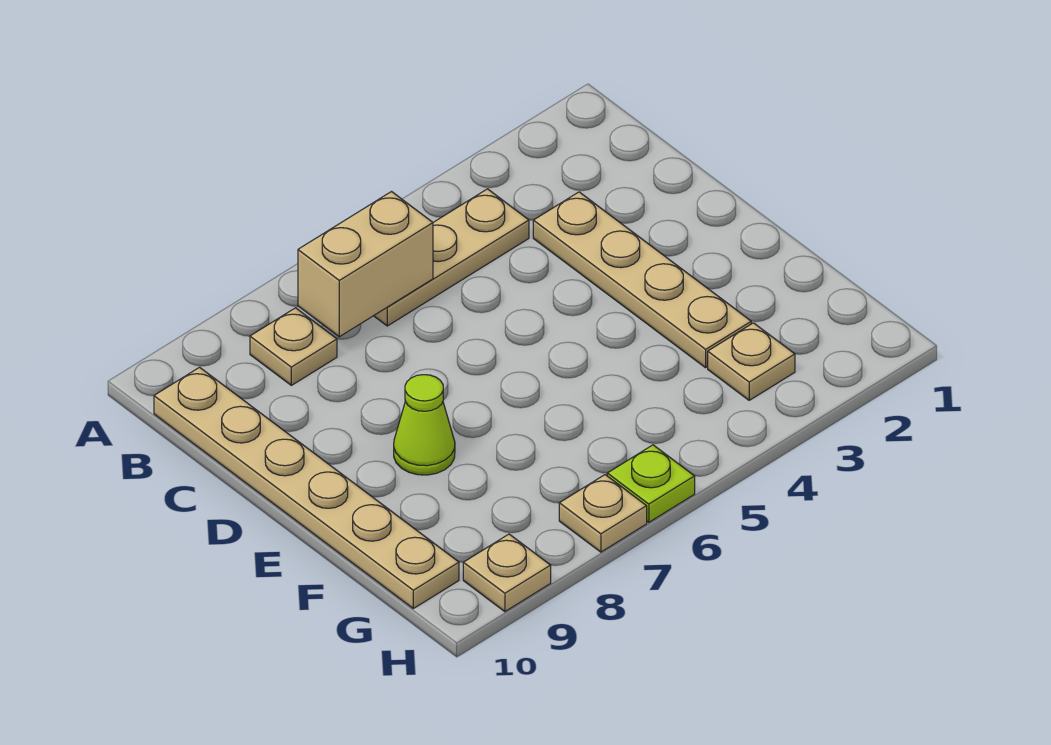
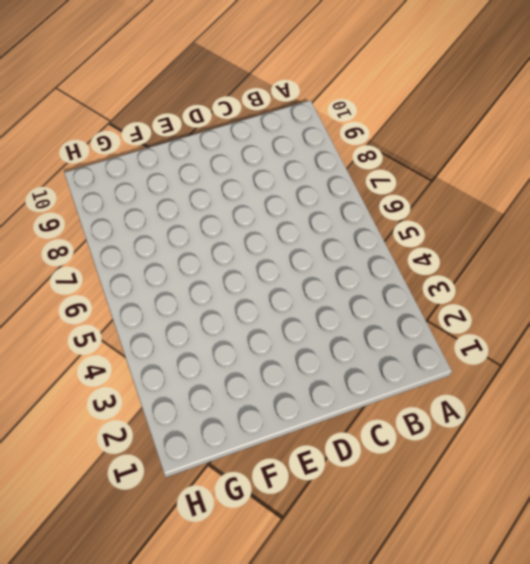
none -> tan plate B4:B6 level 1
none -> tan plate B8 level 1

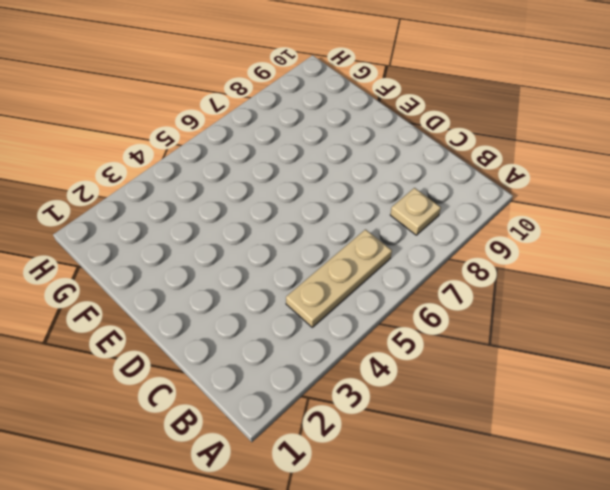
none -> tan plate B10:G10 level 1
none -> tan plate C3:F3 level 1

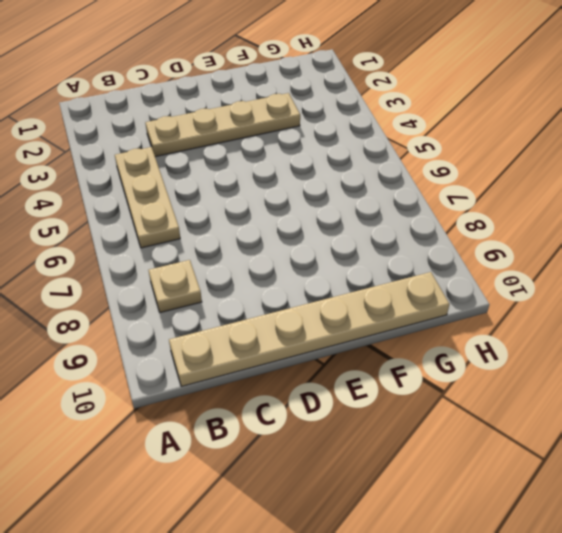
none -> lime cone E8 level 1
none -> tan plate G3 level 1

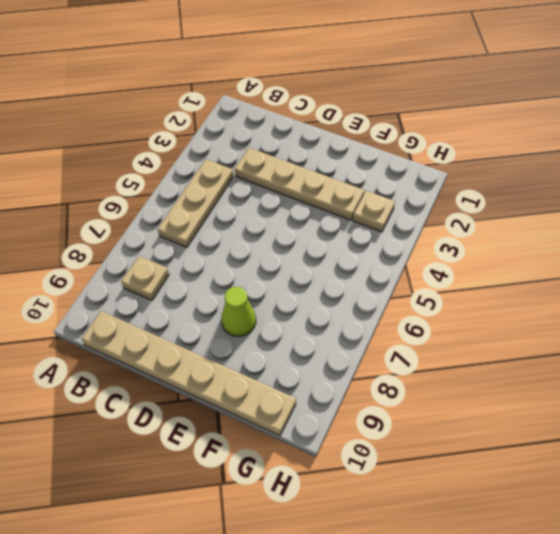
none -> lime plate H6 level 1
none -> tan plate H7 level 1

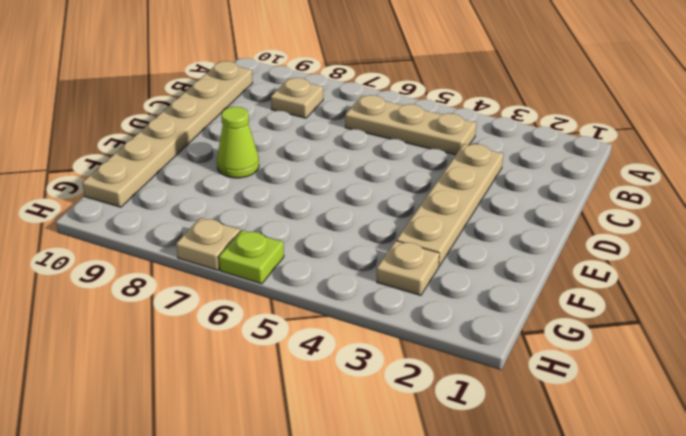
none -> tan plate H9 level 1
none -> tan brick B6:B7 level 2

